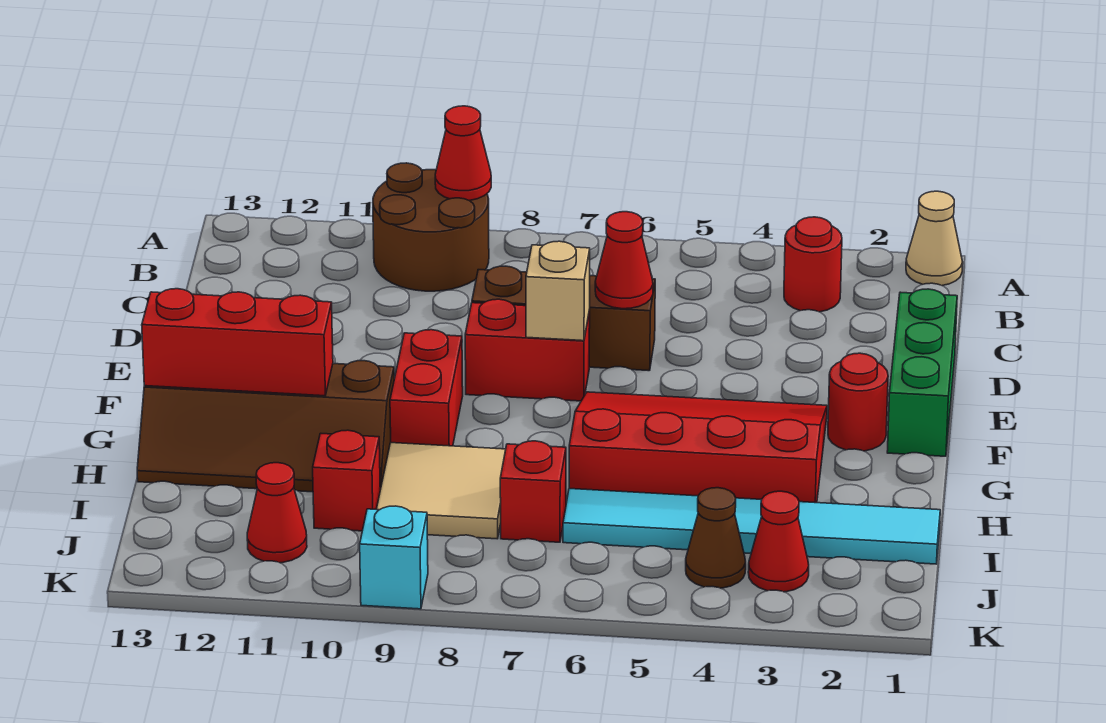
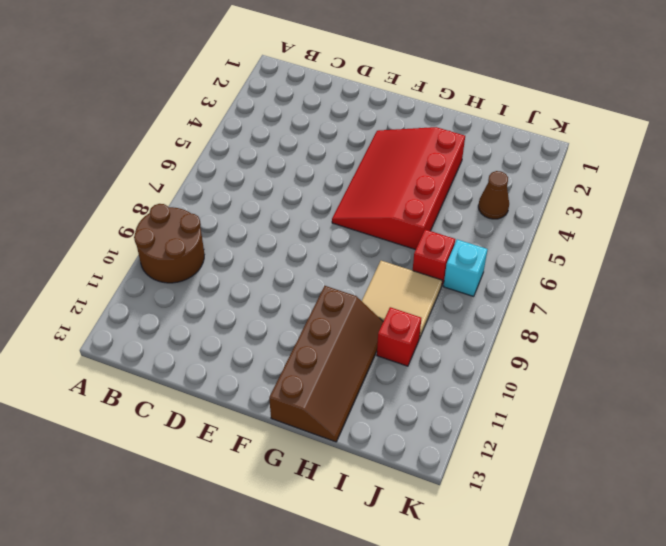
cyan brick J7 level 1 -> cyan brick K9 level 1
none -> tan cone A1 level 1
none -> red round brick B3 level 1
none -> green brick D1:F1 level 1

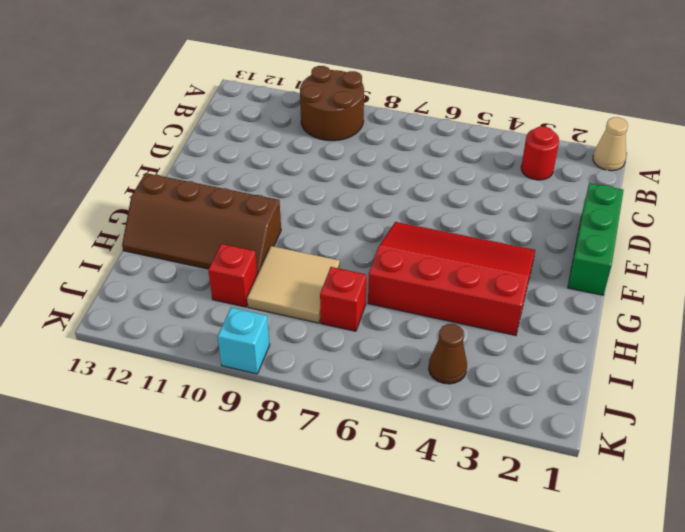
none -> brown brick D6:D8 level 1
none -> red brick E7:E8 level 1
none -> red round brick F2 level 1

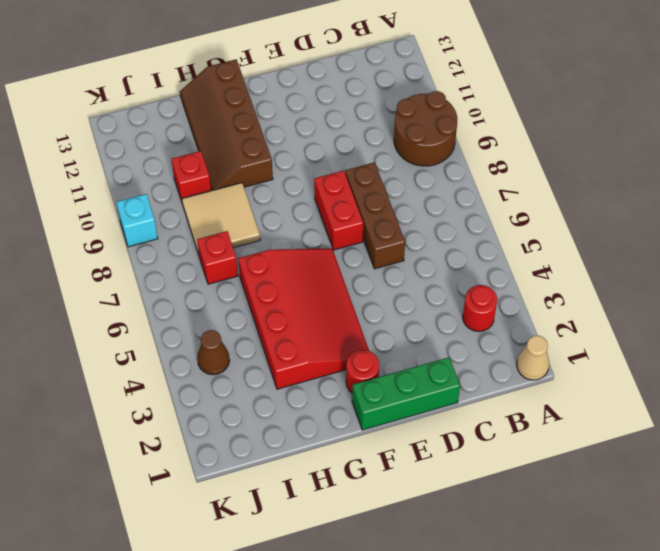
none -> red brick F9:G9 level 1
none -> cyan tile I1:I6 level 1
none -> red cone J3 level 1

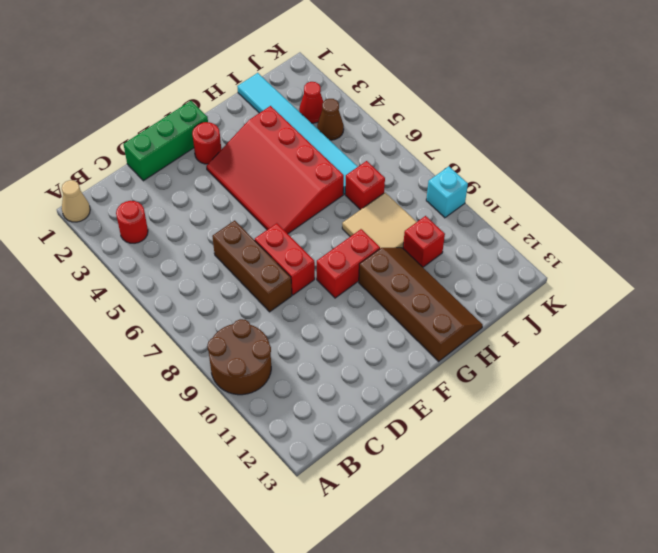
none -> red cone J11 level 1
none -> red cone A9 level 2
none -> red cone D6 level 2

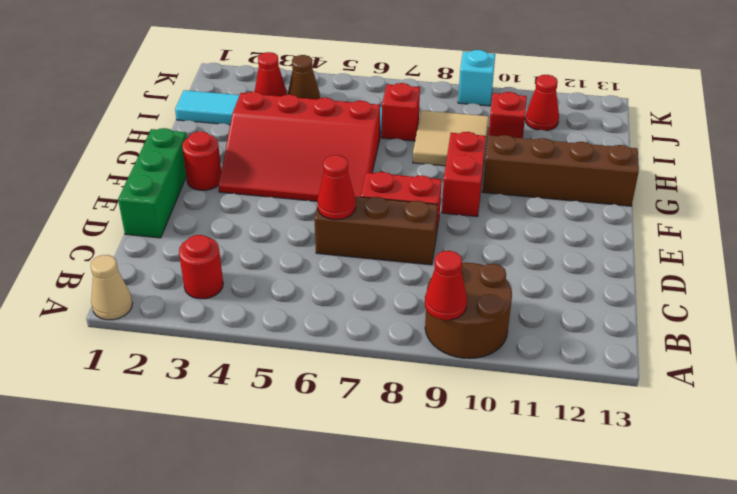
none -> tan brick E7 level 2
none -> red brick G11:G13 level 2

